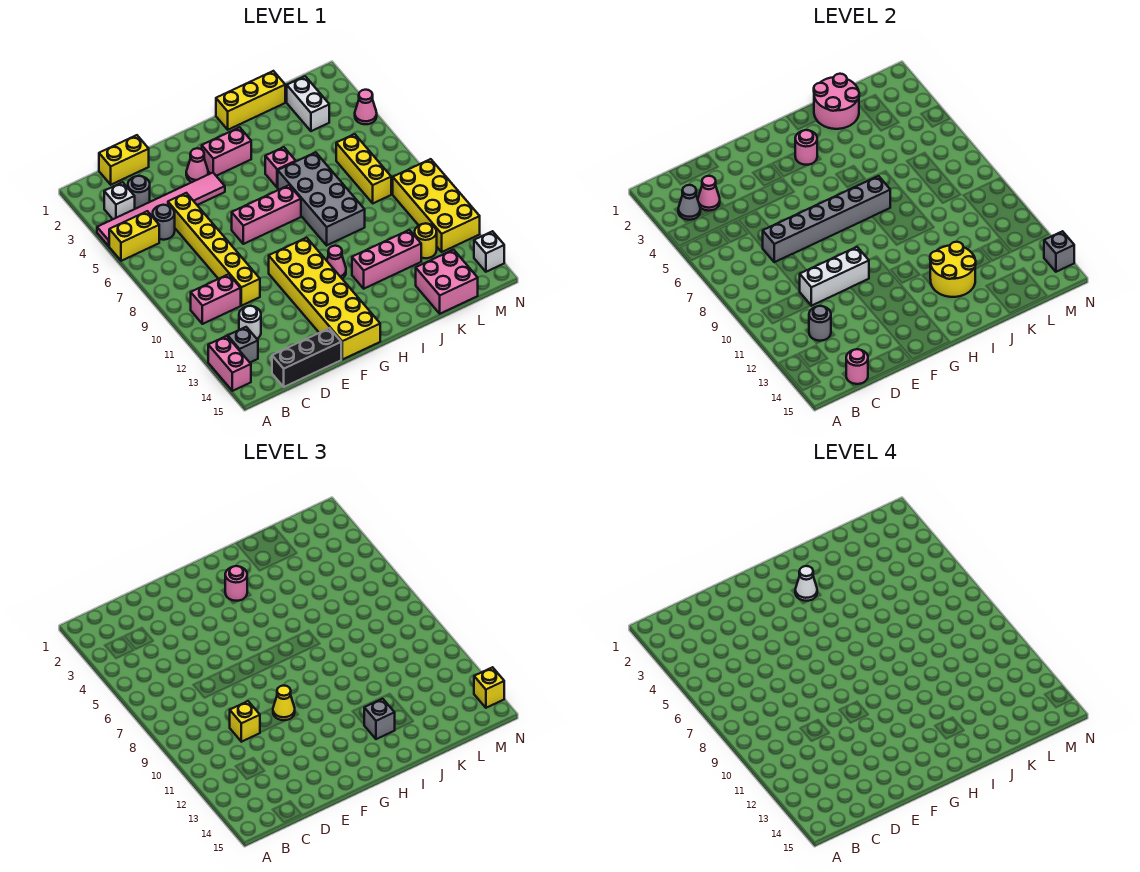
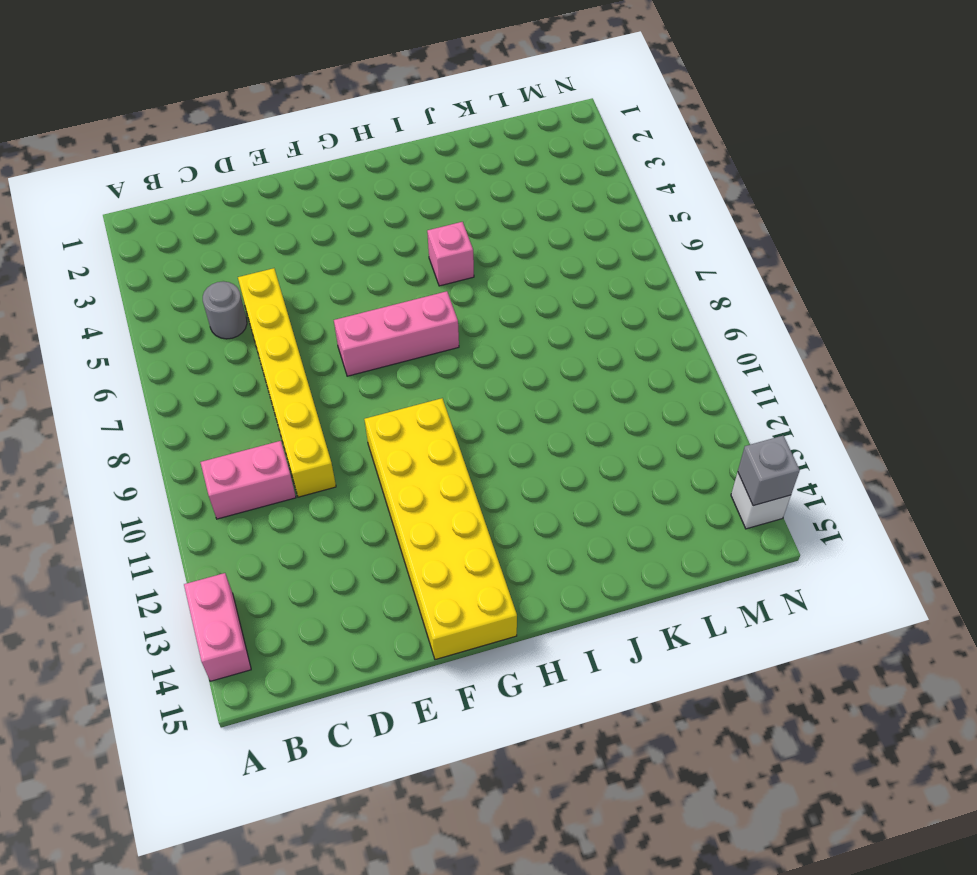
none -> pink tile A4:F4 level 1
none -> yellow brick A5:B5 level 1
none -> white brick B3 level 1
none -> grey brick B13 level 1

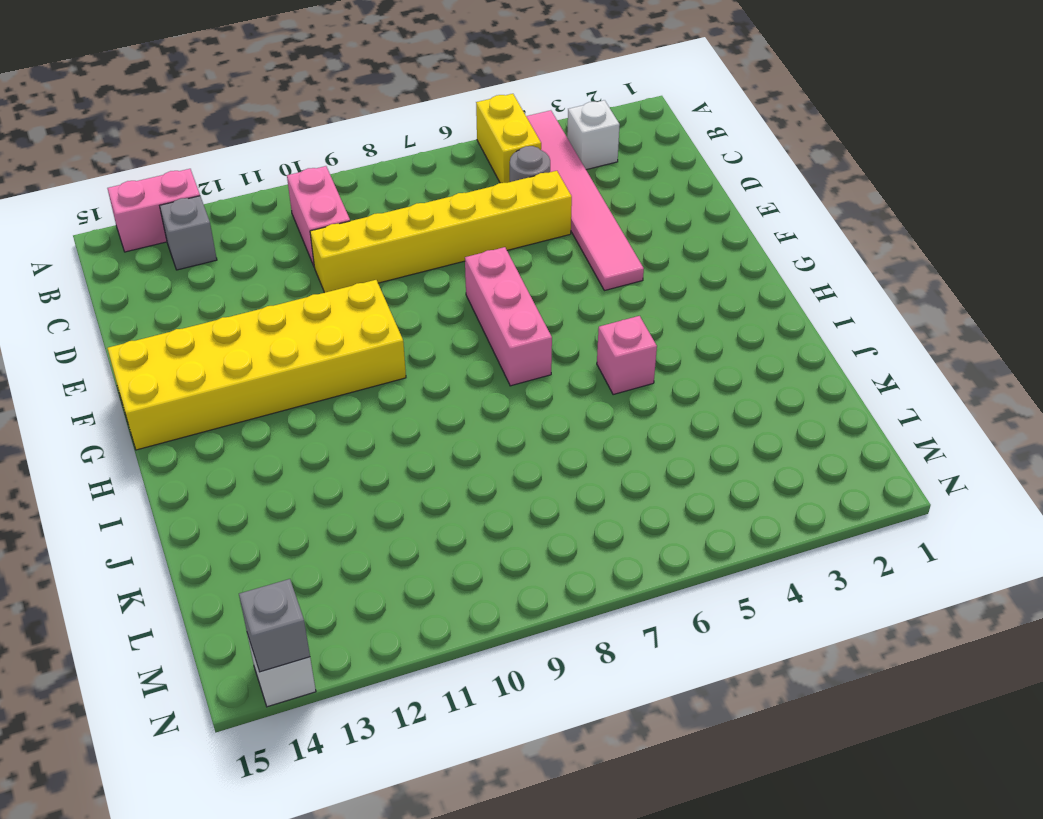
none -> yellow brick C1:D1 level 1
none -> grey round brick C3 level 1
none -> white round brick C12 level 1
none -> black brick C15:E15 level 1

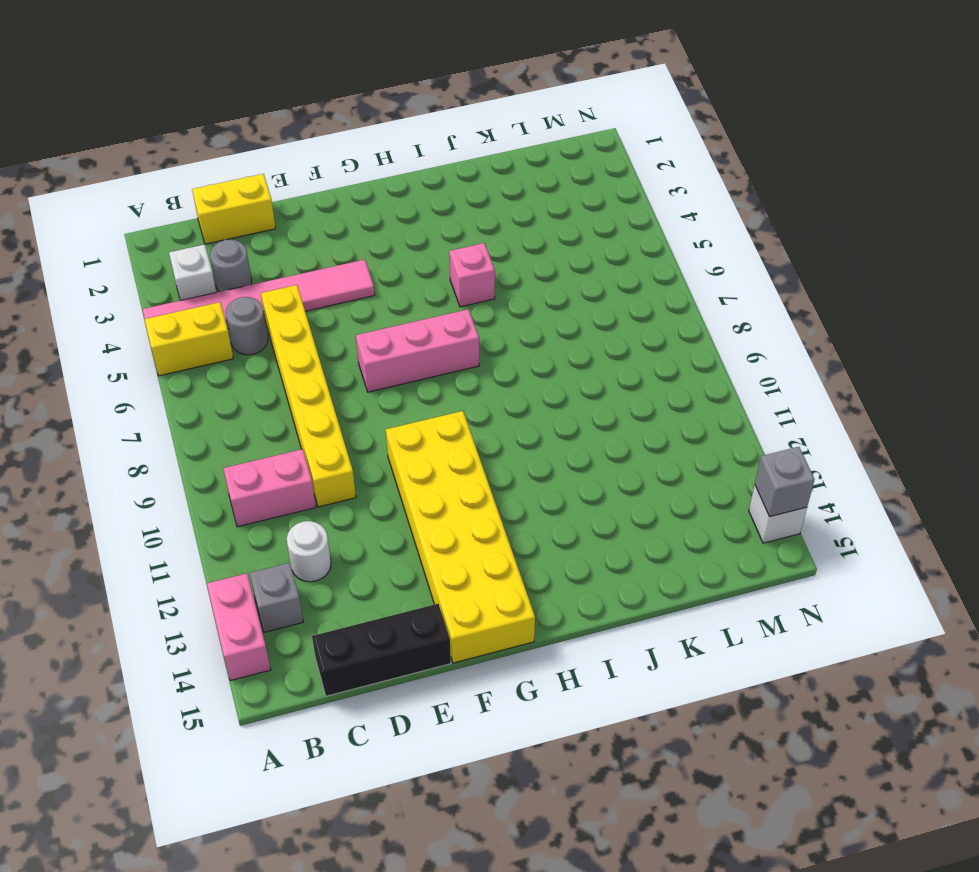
none -> pink cone F3 level 1
none -> pink brick G3:H3 level 1
none -> pink cone H11 level 1
none -> yellow brick I1:K1 level 1

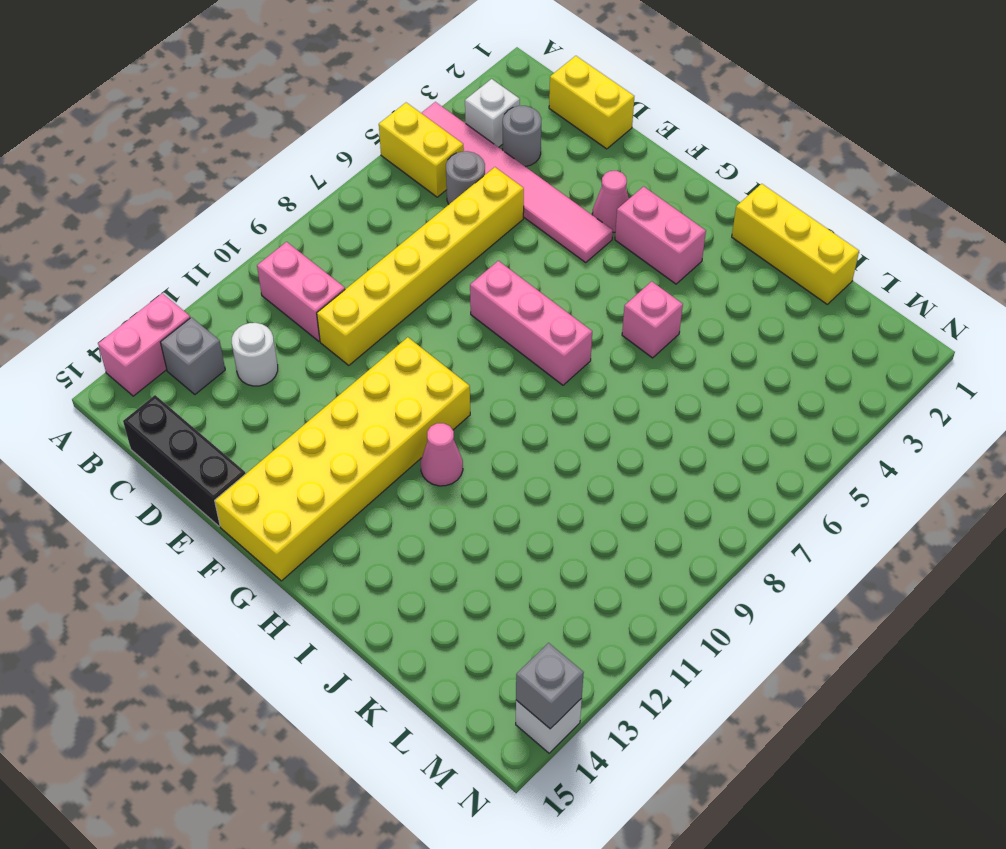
none -> grey brick I6:J9 level 1
none -> pink brick I12:K12 level 1
none -> pink brick K14:L15 level 1
none -> white brick L2:L3 level 1

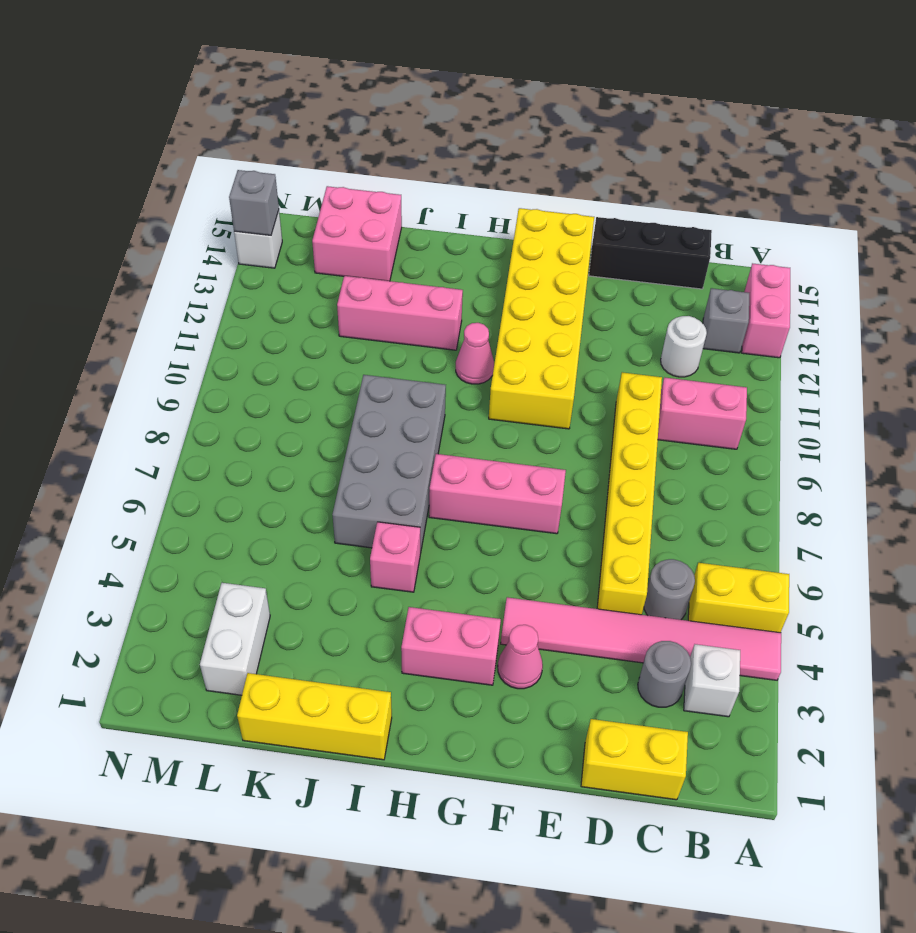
none -> yellow brick L6:L8 level 1
none -> yellow round brick L12 level 1
none -> yellow brick M9:N12 level 1
none -> pink cone N4 level 1

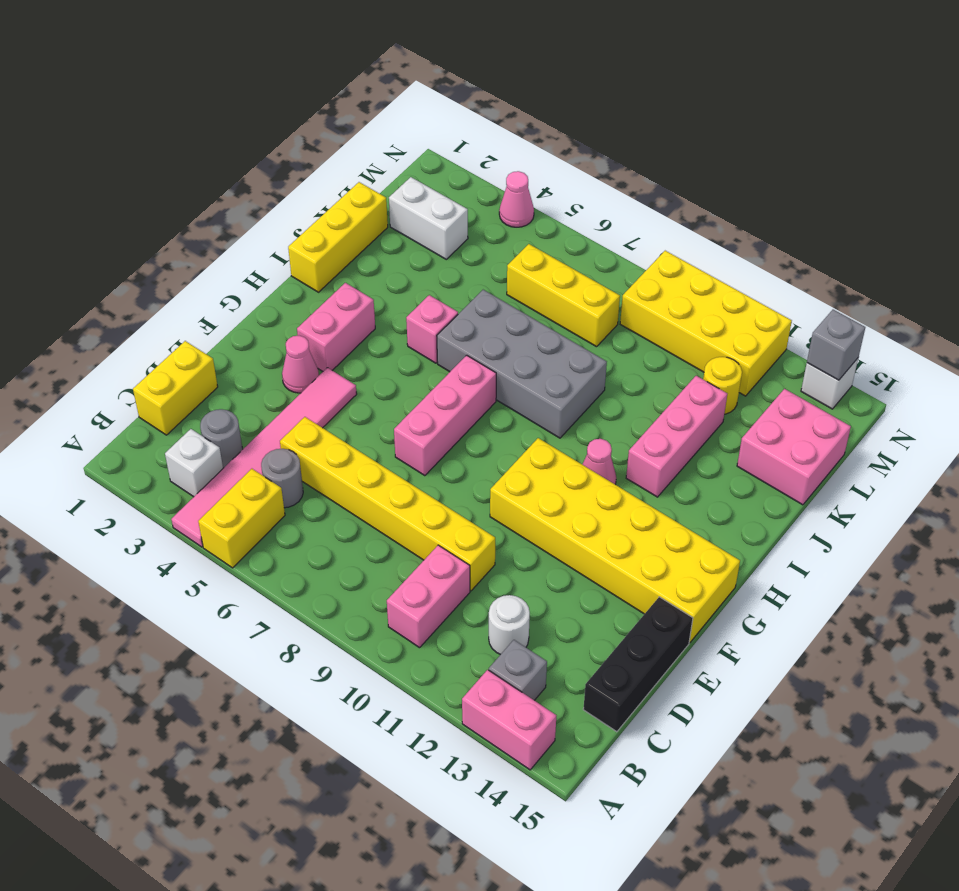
none -> grey cone B3 level 2
none -> pink cone C3 level 2
none -> grey round brick C12 level 2
none -> pink round brick C15 level 2

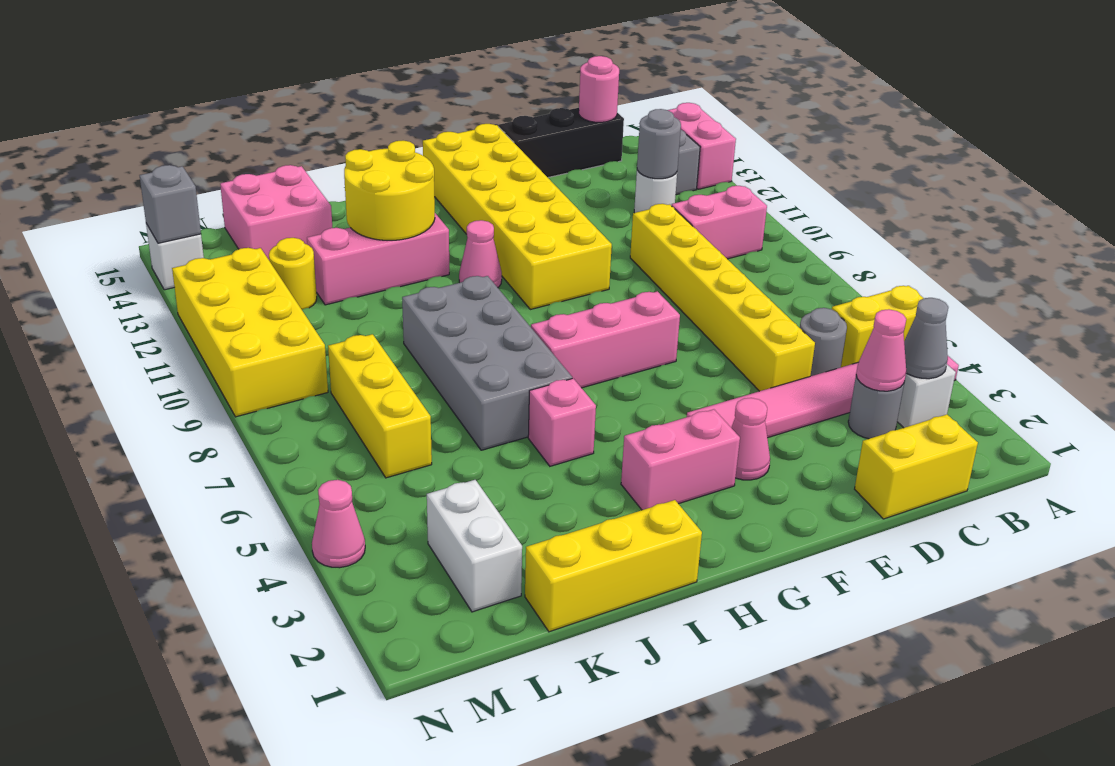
none -> grey brick D7:I7 level 2
none -> white brick D10:F10 level 2
none -> pink round brick H3 level 2
none -> pink round brick J1:K2 level 2

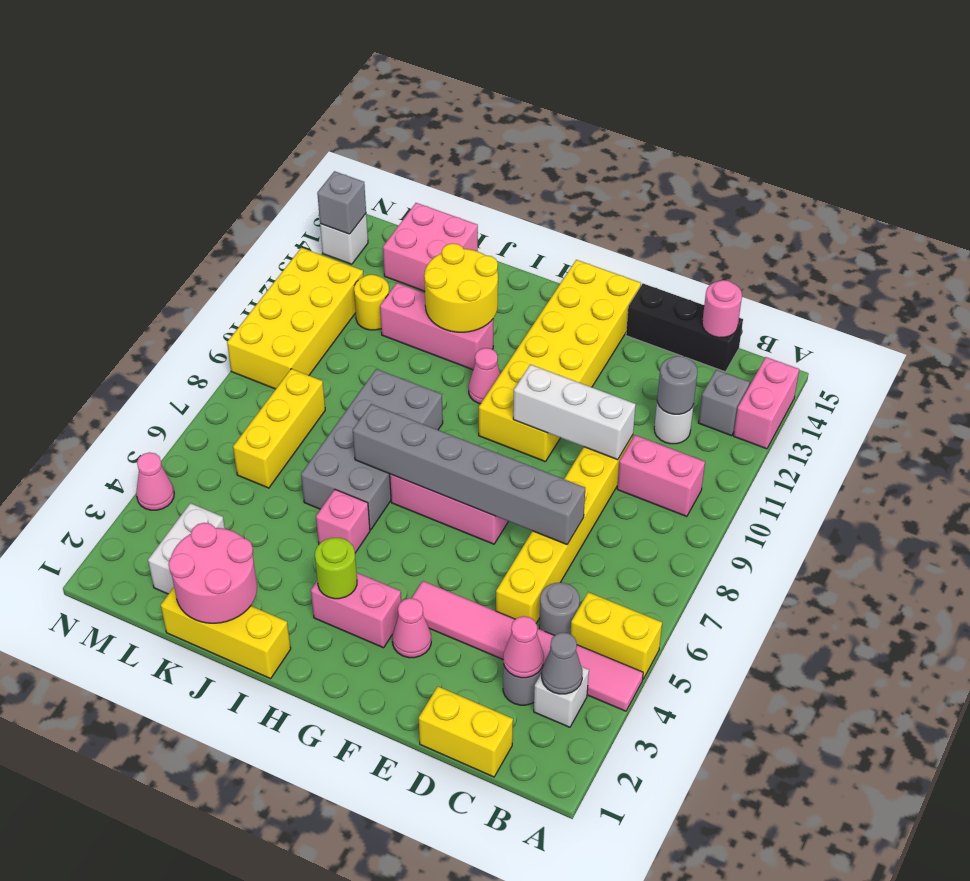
lime round brick H3 level 2 -> pink round brick H3 level 2
none -> yellow brick D10 level 3
none -> yellow cone F10 level 3
none -> pink round brick H3 level 3
none -> grey brick I13 level 3

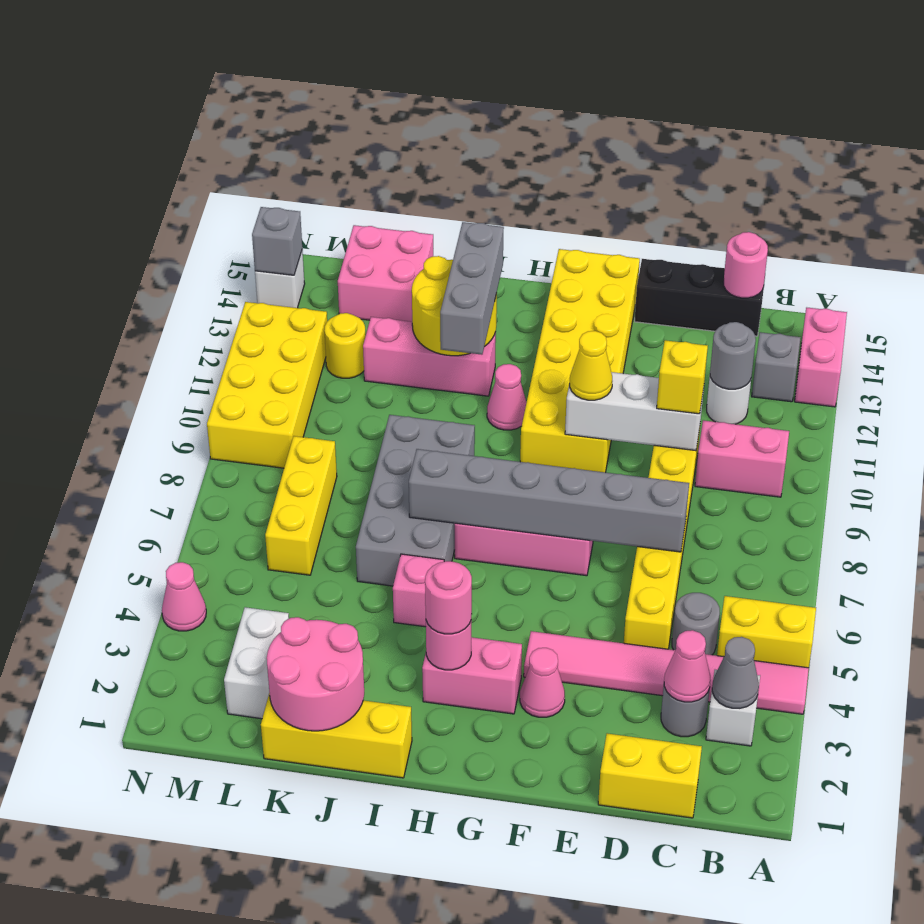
grey brick I11:I13 level 3 -> grey brick I13 level 3
none -> yellow brick N14 level 3
none -> white cone H3 level 4

